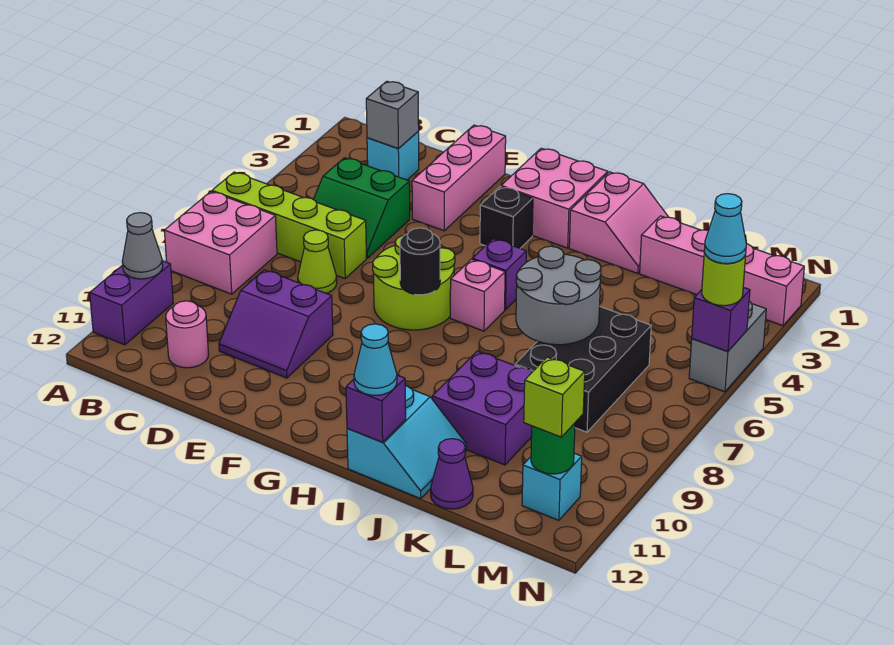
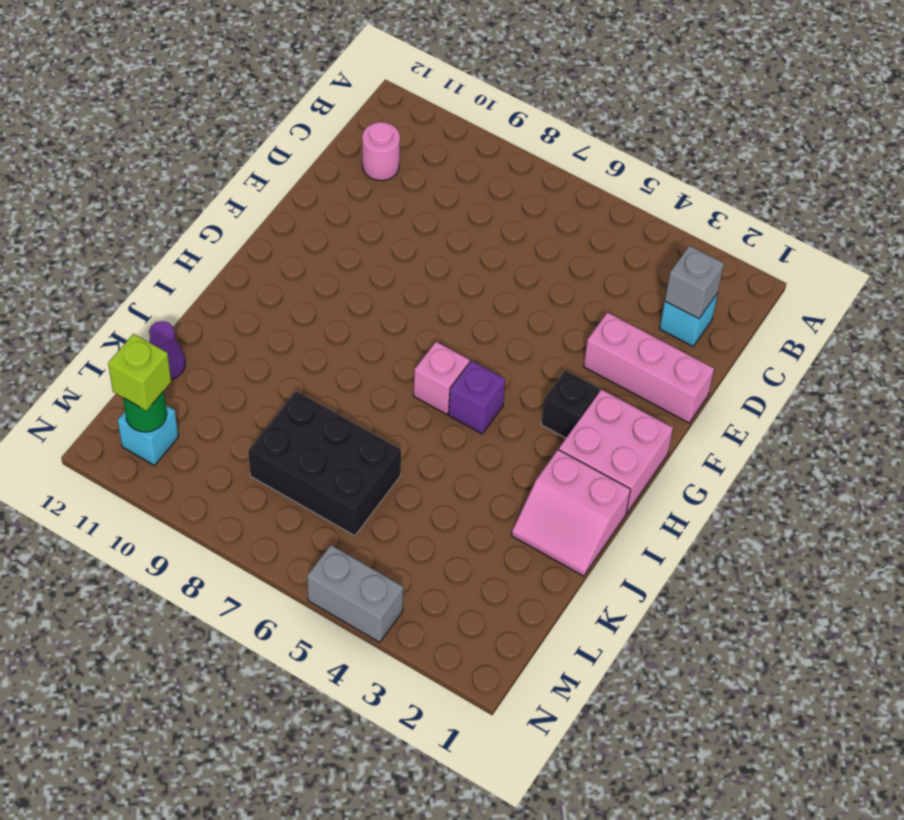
none -> lime brick A6:D6 level 1
none -> pink brick A7:B8 level 1
none -> purple brick A10:A11 level 1
none -> green slope C4:D5 level 1 top 4

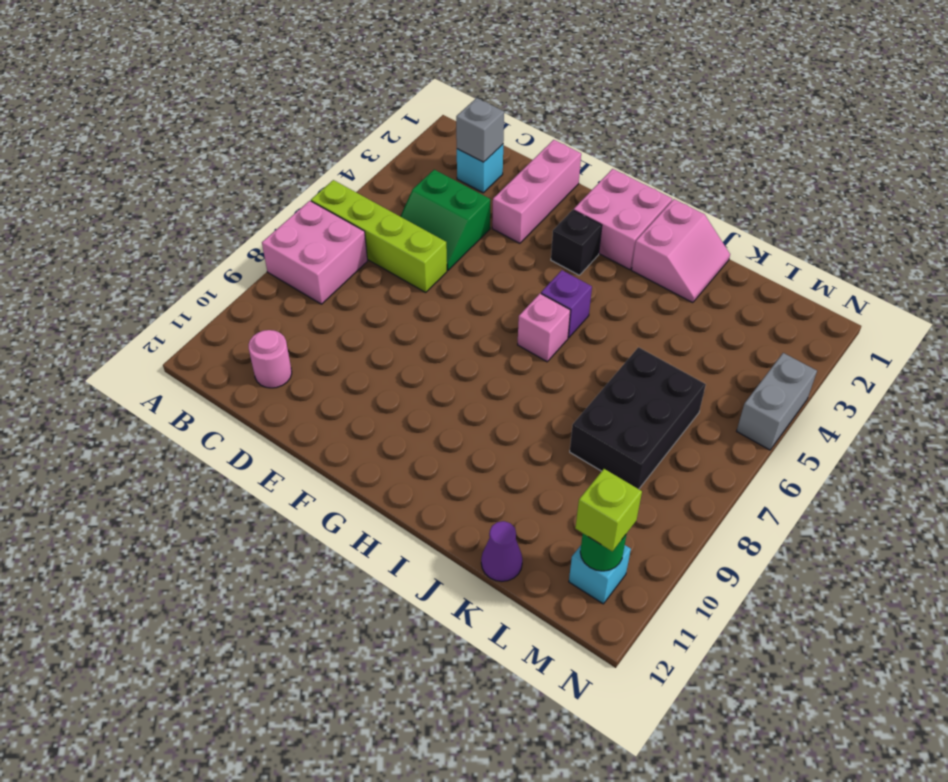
none -> purple brick A10:A11 level 1
none -> lime cone D7 level 1
none -> purple slope D9:E10 level 1 top 9
none -> lime round brick F6:G7 level 1

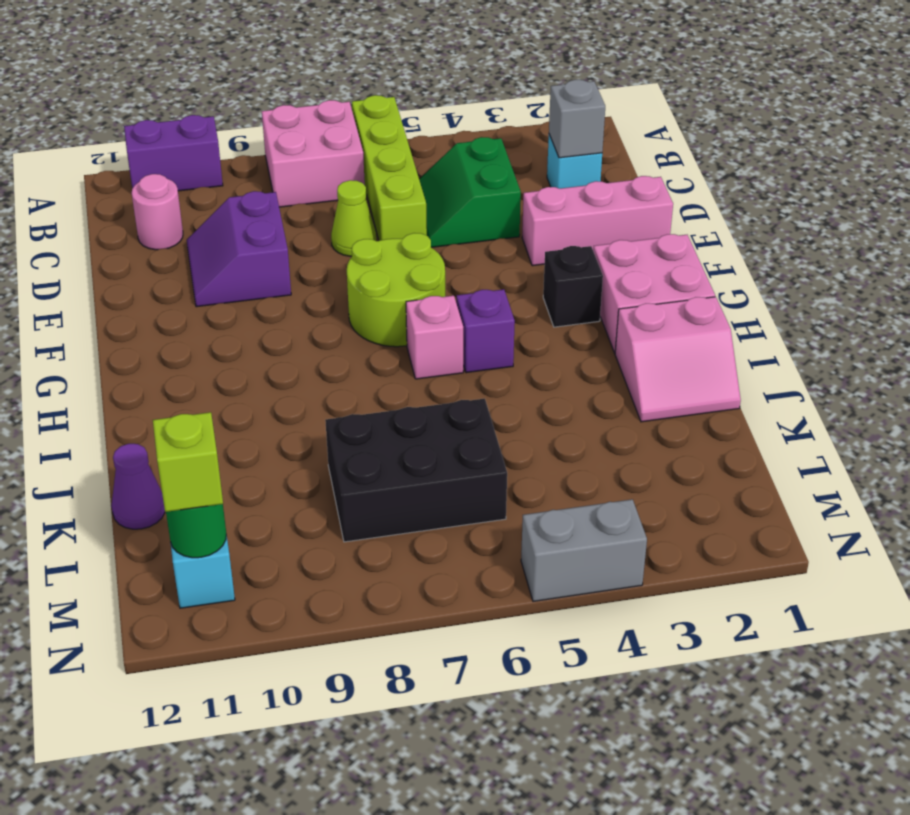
none -> cyan slope I11:J12 level 1 top I
none -> purple brick J9:K10 level 1
none -> pink brick K2:N2 level 1
none -> grey cone A10 level 2

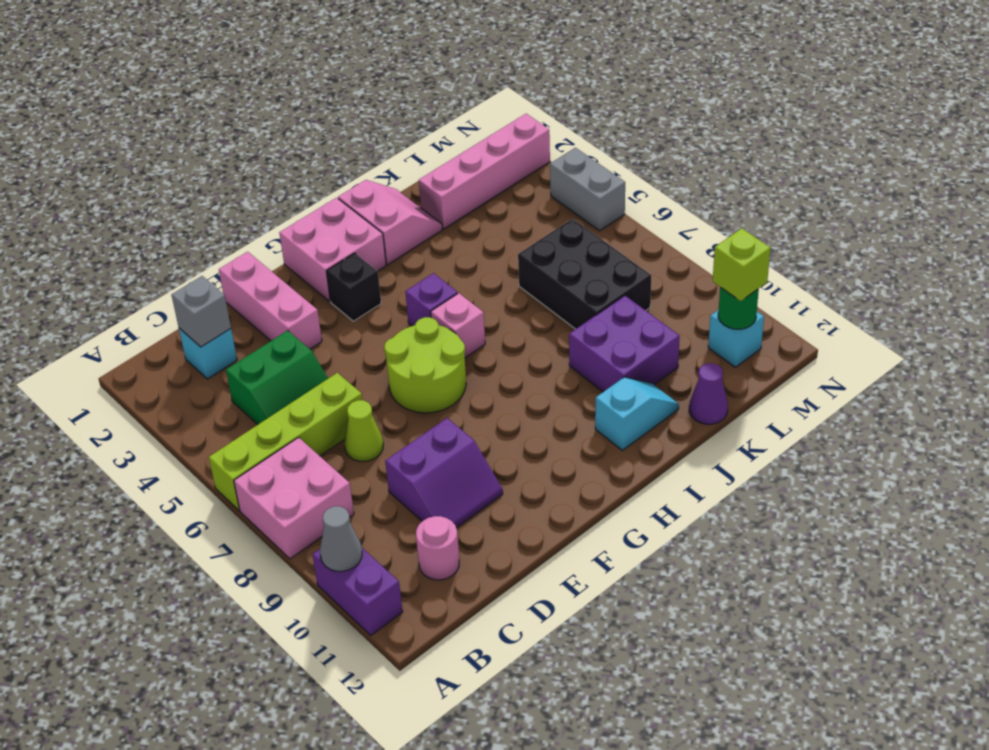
cyan slope I11:J11 level 1 top I -> cyan slope I11:J12 level 1 top I
none -> black round brick G7 level 2
none -> purple brick I12 level 2
none -> grey round brick J6:K7 level 2
none -> purple brick N5 level 2

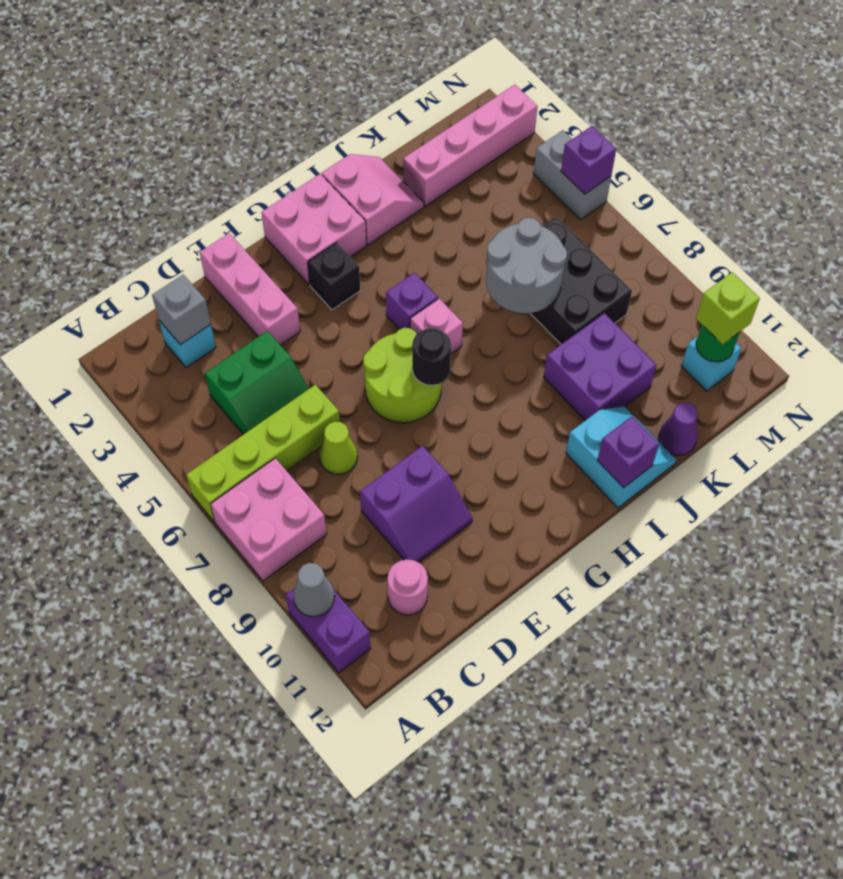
none -> cyan cone I12 level 3
none -> lime round brick N5 level 3
none -> cyan cone N5 level 4

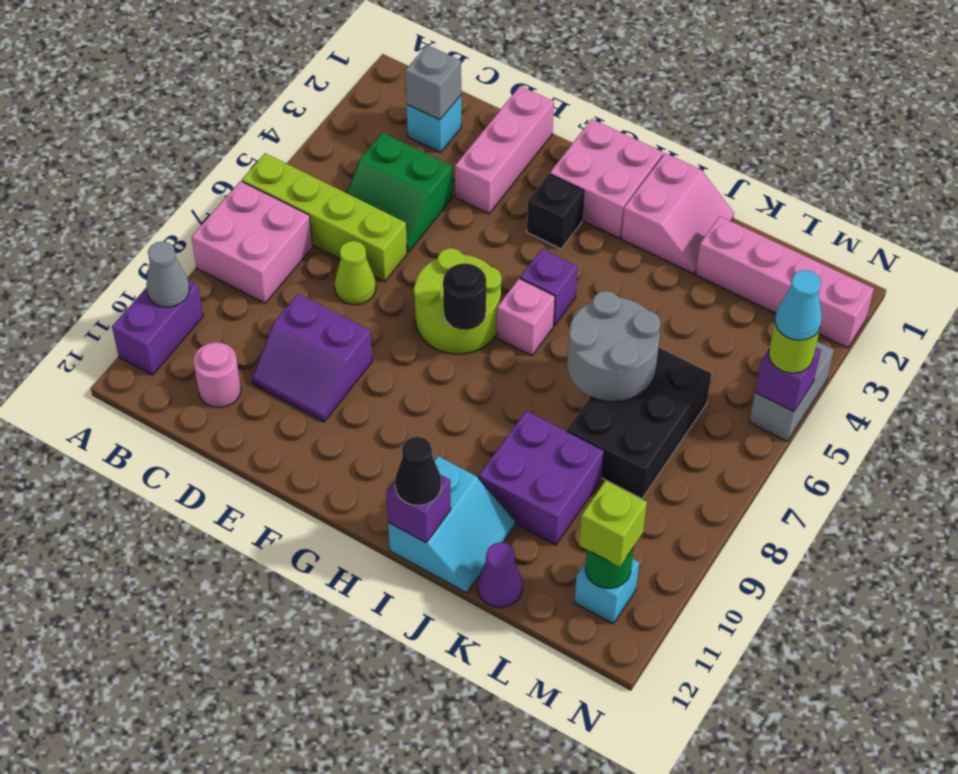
black cone I12 level 3 -> cyan cone I12 level 3

